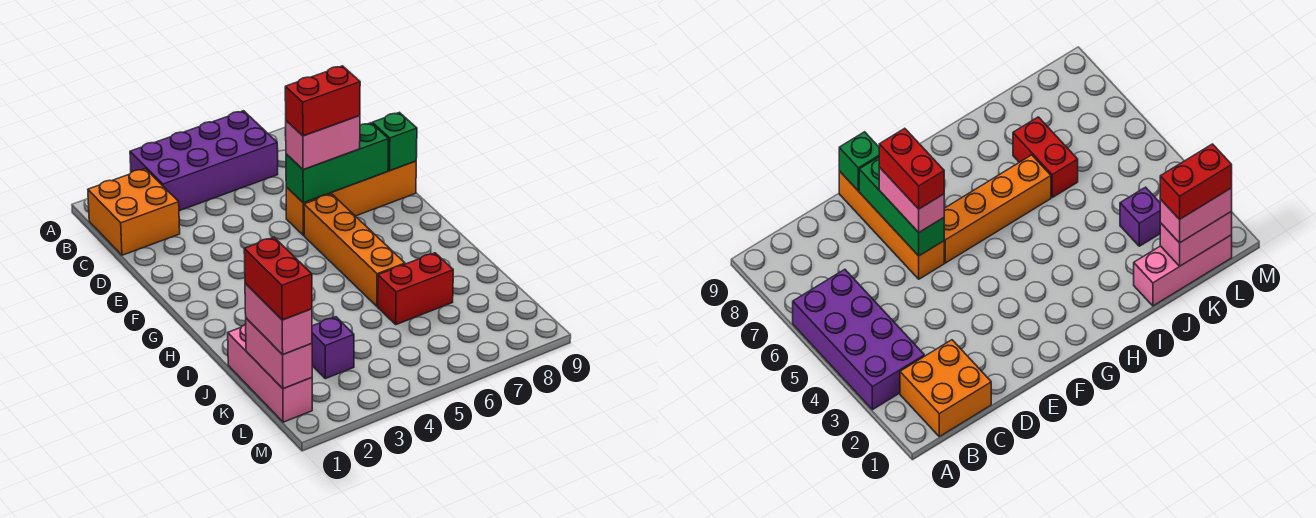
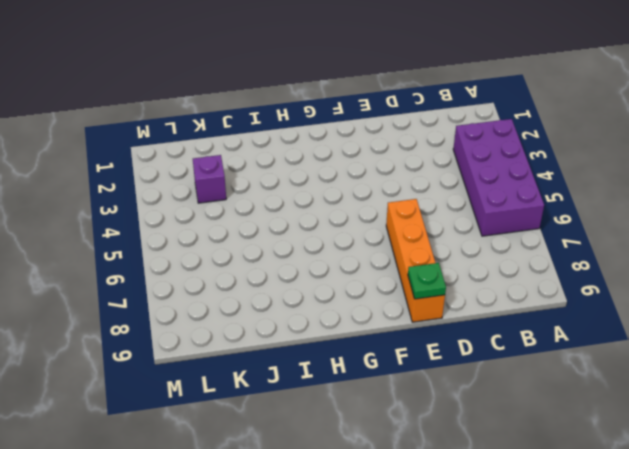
green plate E9 level 2 -> green brick E9 level 2
none -> orange brick B1:C2 level 1
none -> orange brick F6:I6 level 1
none -> pink brick J1:L1 level 1

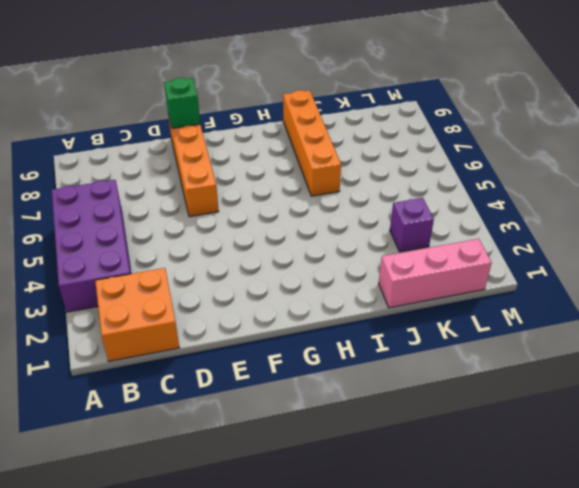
orange brick I6:I9 level 1 -> orange brick F6:I6 level 1
none -> red brick J6:J7 level 1
none -> green brick E6:E8 level 2
none -> pink brick K1:L1 level 2

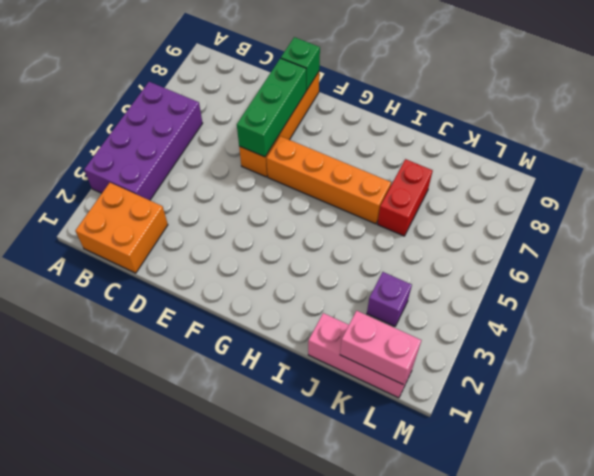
none -> pink brick E6:E7 level 3
none -> pink brick K1:L1 level 3
none -> red brick E6:E7 level 4

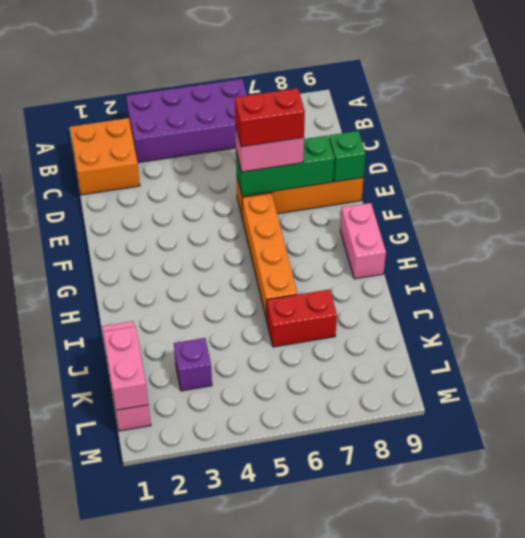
pink brick G9:H9 level 1 -> pink brick K1:L1 level 3
none -> red brick K1:L1 level 4

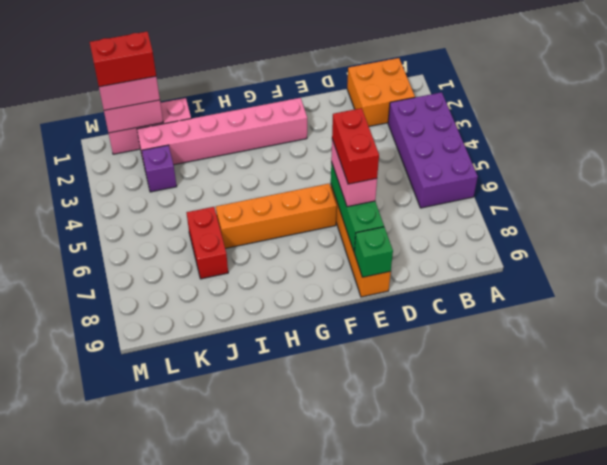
pink brick F2:K2 level 1 -> none

